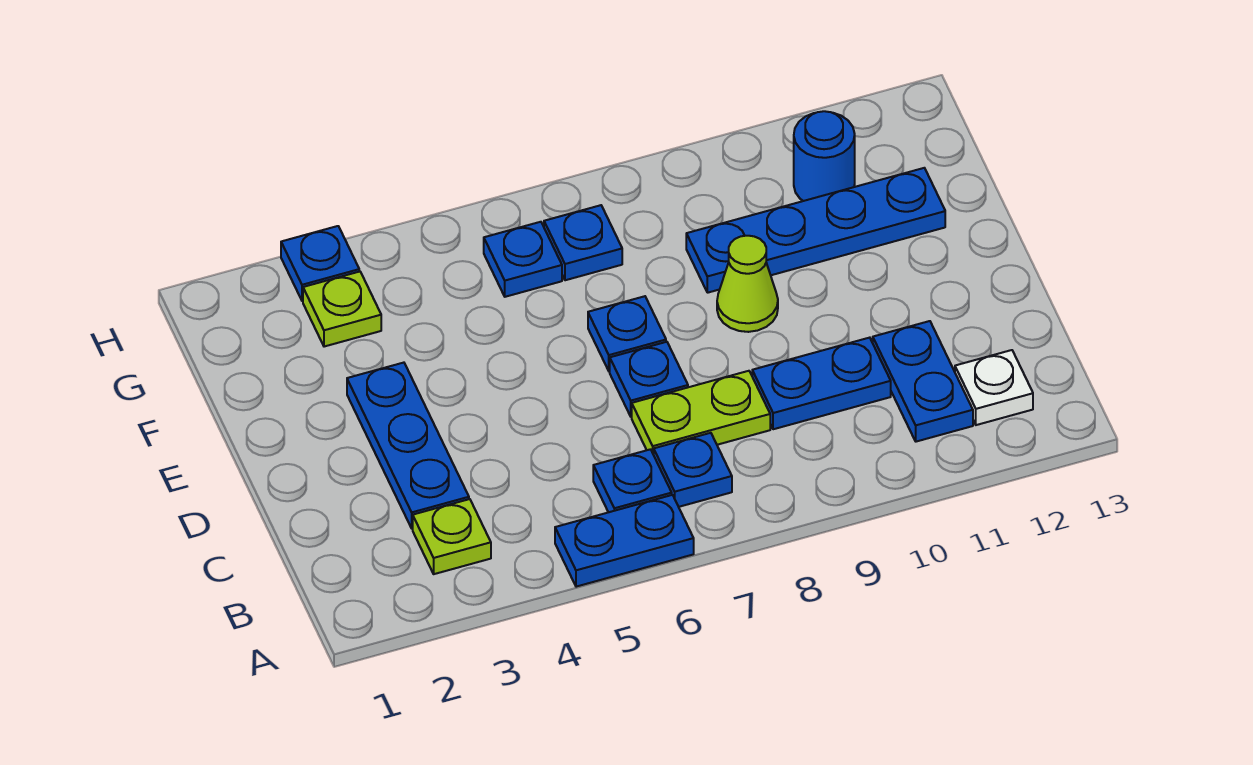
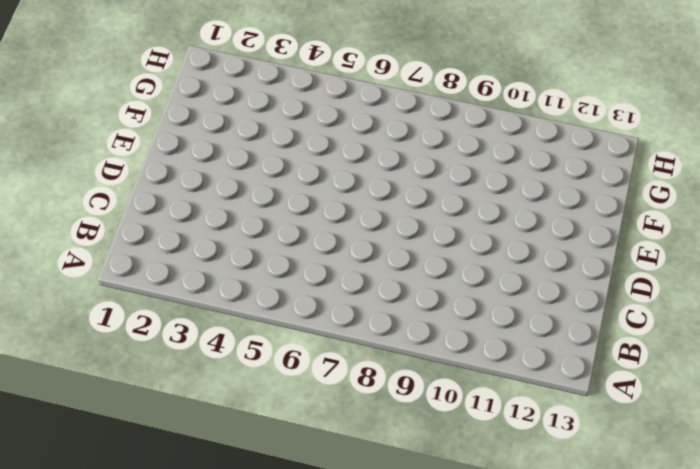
none -> blue plate A5:A6 level 1
none -> lime plate B3 level 1
none -> blue plate B6 level 1

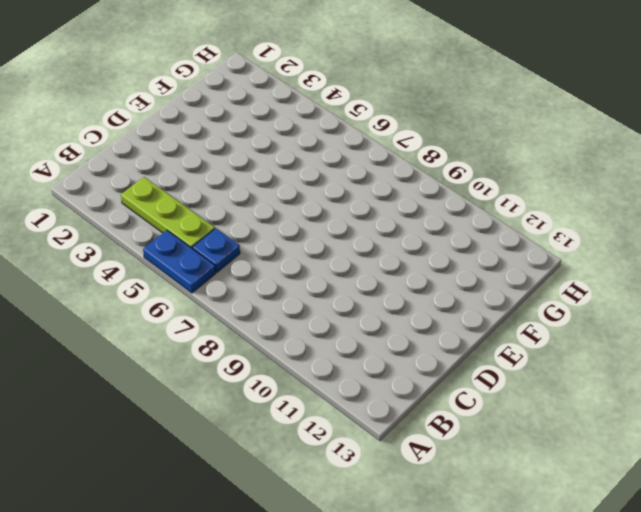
lime plate B3:B5 level 1 -> lime plate B3 level 1
none -> blue plate B7 level 1
none -> blue plate B11:C11 level 1
none -> white plate B12 level 1

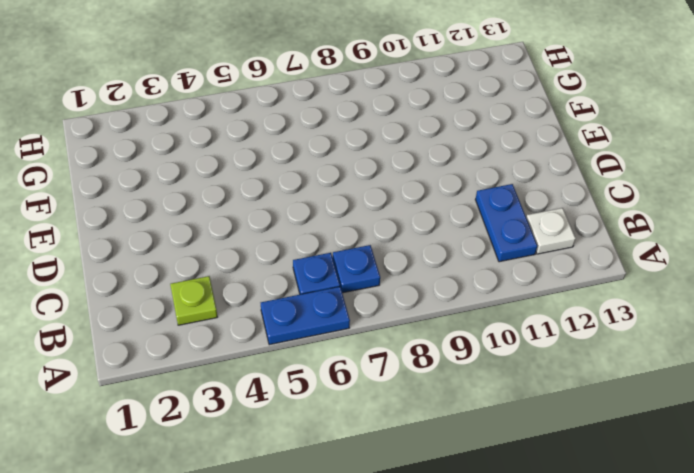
none -> blue plate C3:E3 level 1
none -> lime plate C7:C8 level 1
none -> blue plate C9:C10 level 1

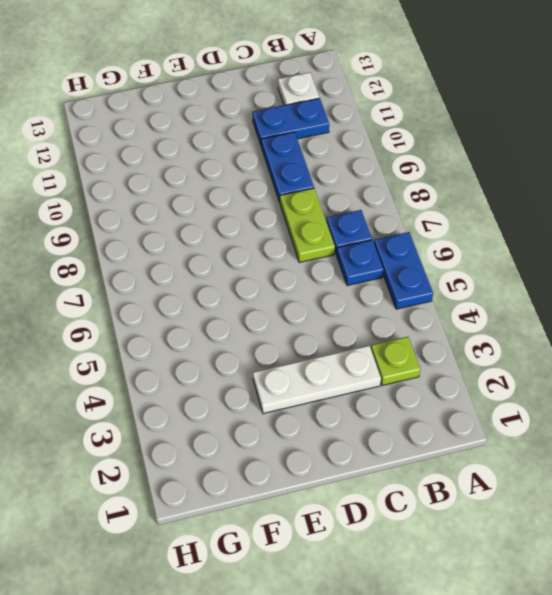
white plate C3:E3 level 1 -> blue plate C3:E3 level 1
none -> blue plate D7 level 1
none -> blue plate E7 level 1
none -> lime cone E9 level 1

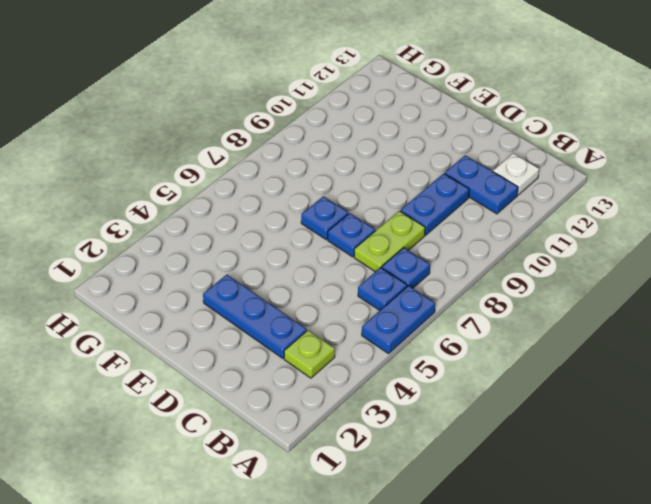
none -> lime cone E9 level 1
none -> blue plate F9:F12 level 1
none -> lime plate G3 level 1

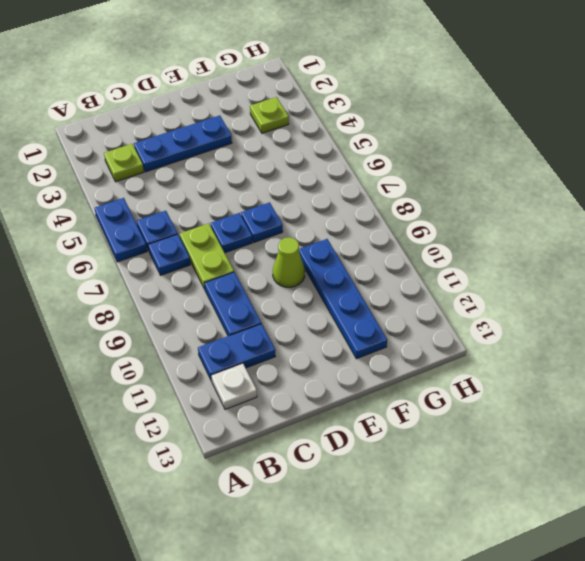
none -> blue plate G6 level 1
none -> blue plate G7 level 1
none -> blue round brick G11 level 1

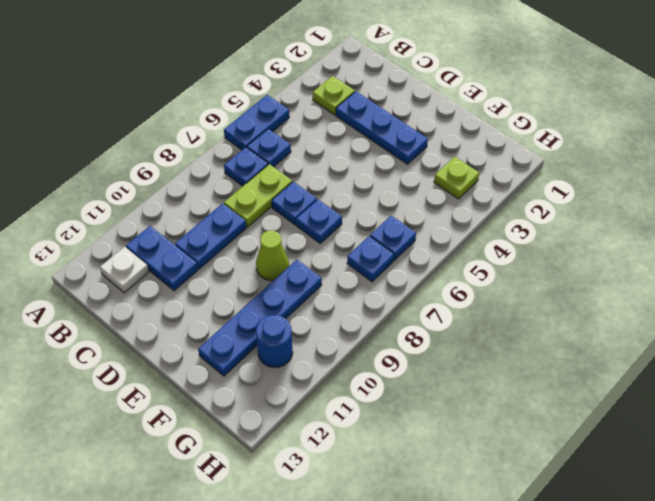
none -> blue plate H3 level 1

